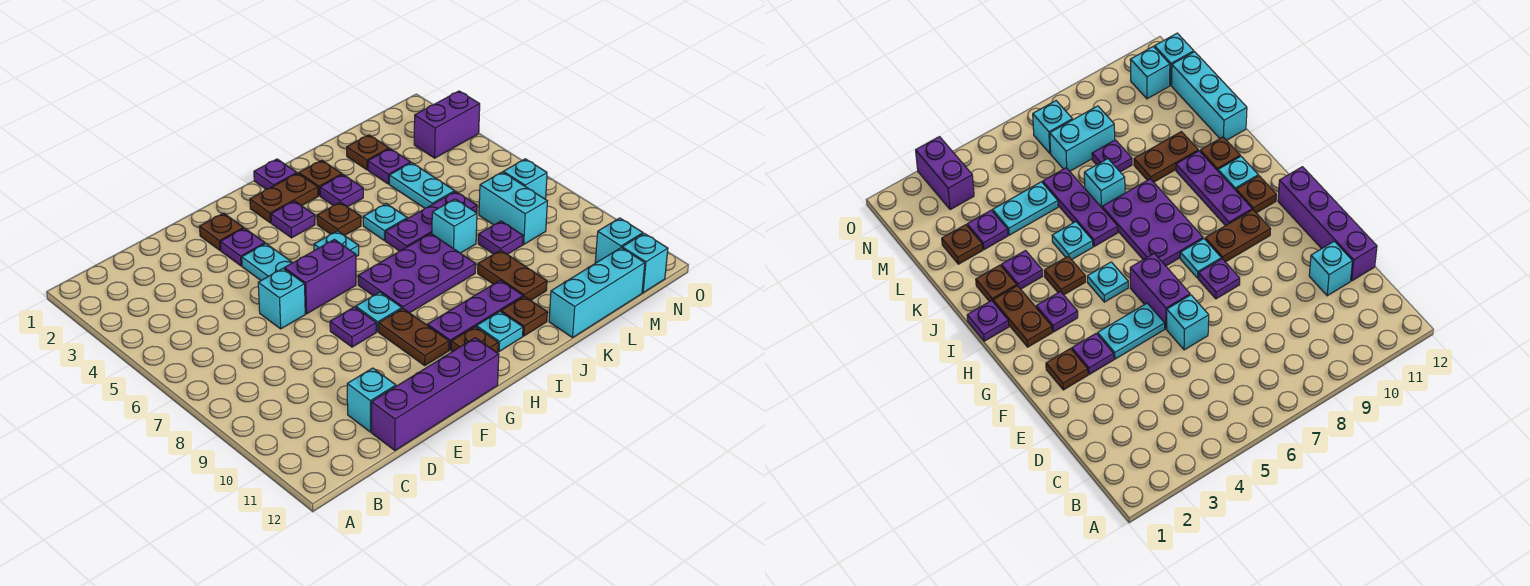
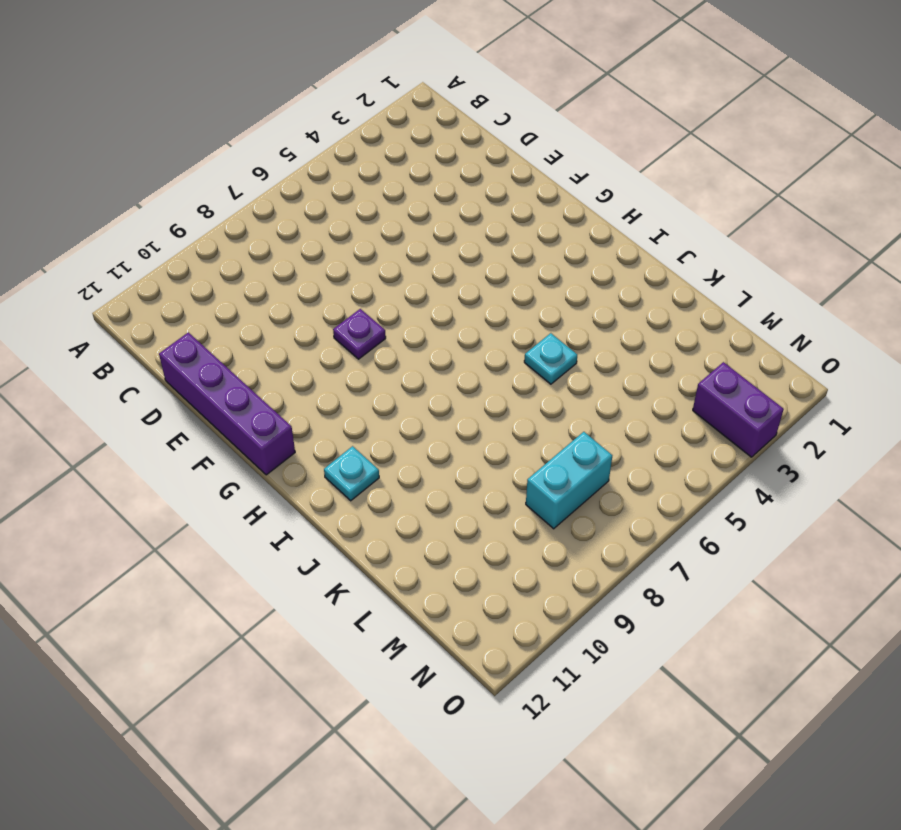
none -> cyan brick D11 level 1
none -> cyan brick E6 level 1
none -> brown plate F2 level 1
none -> purple plate F3 level 1

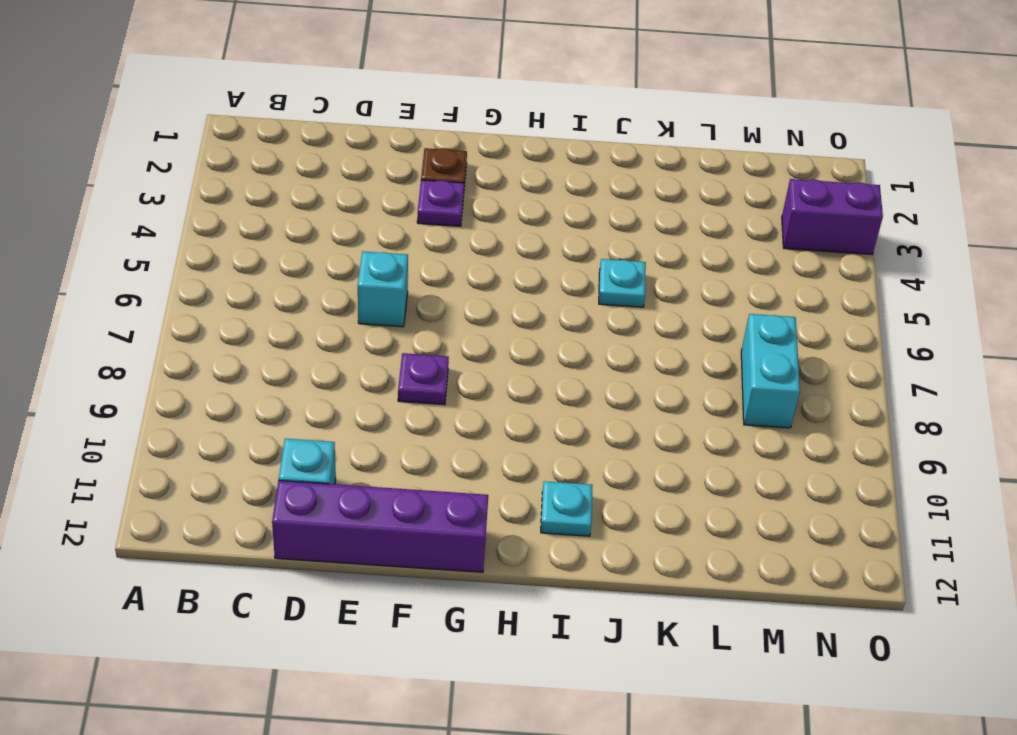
none -> cyan plate F4:F5 level 1
none -> purple brick F6:G6 level 1
none -> cyan plate G8 level 1
none -> brown plate G9:G10 level 1

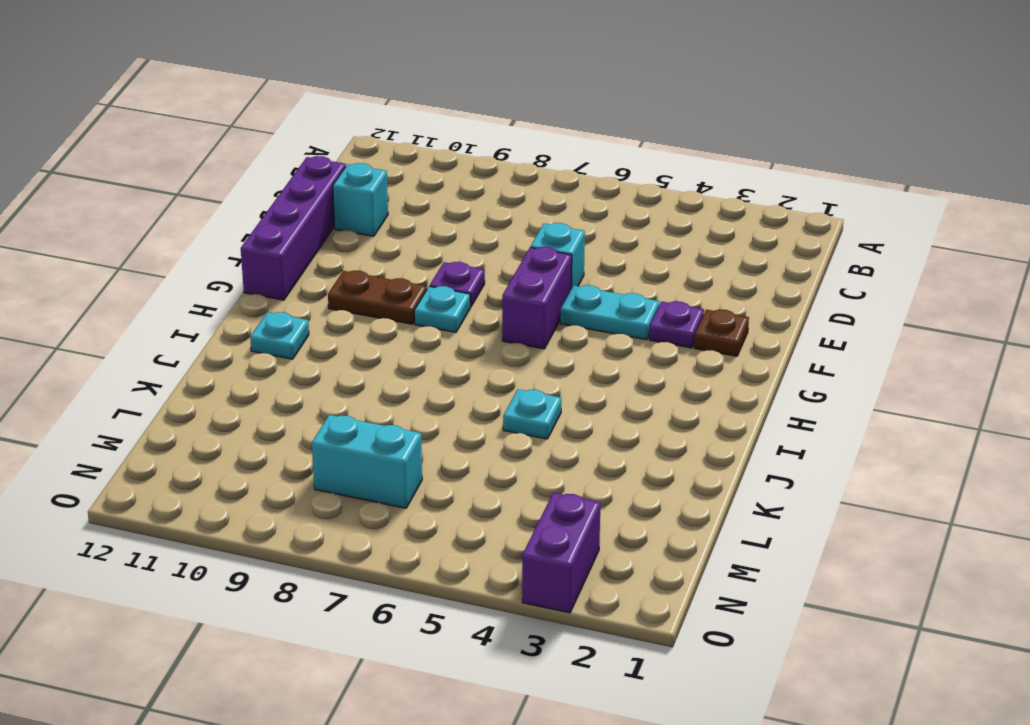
none -> brown plate H2:I2 level 1
none -> purple plate H3 level 1
none -> cyan plate H5 level 1
none -> purple plate H7:J8 level 1

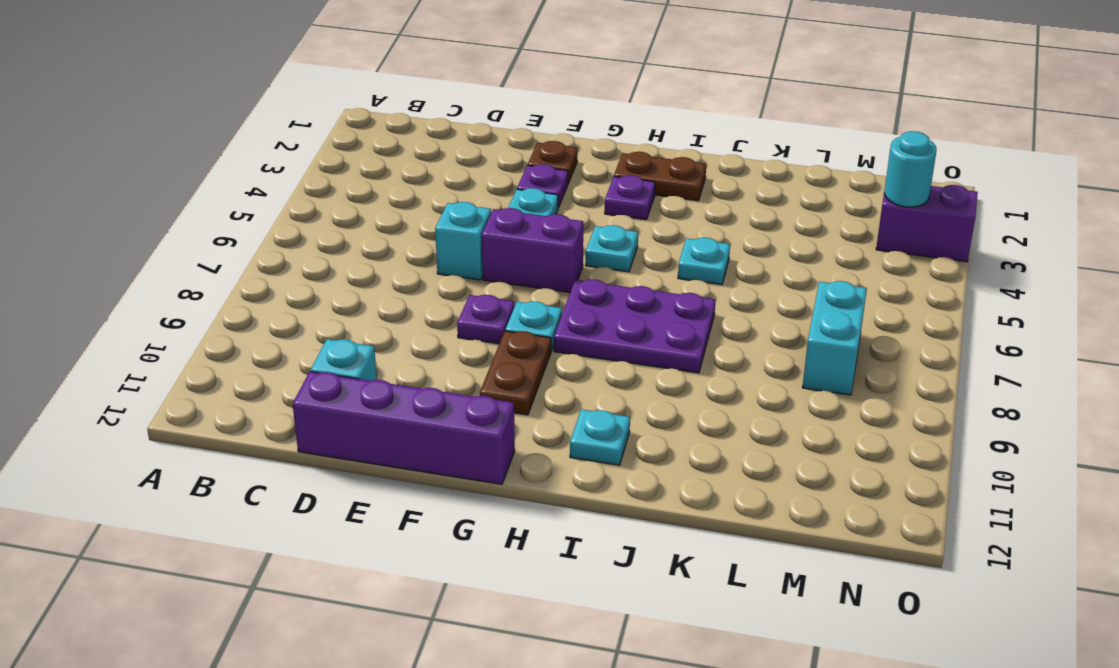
cyan round brick N3 level 2 -> none
none -> purple plate H10:J10 level 1
none -> brown plate H11 level 1
none -> purple plate I1 level 1
none -> brown plate I4 level 1

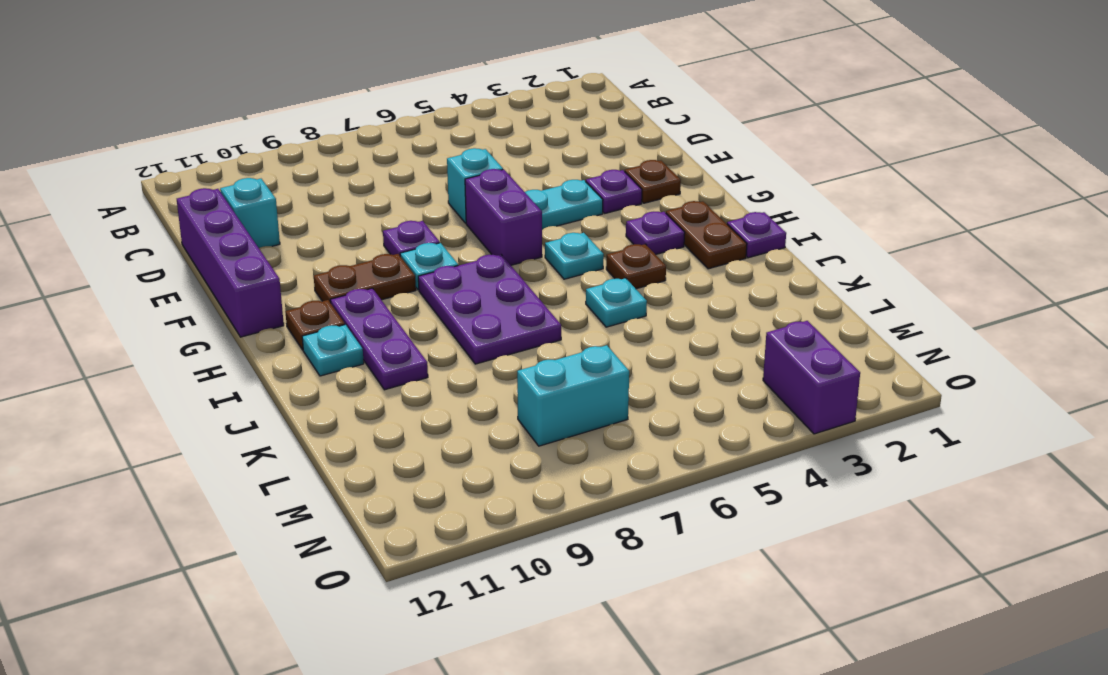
none -> brown plate J2 level 1
none -> purple plate J3 level 1
none -> purple plate J6:L6 level 1
none -> brown plate J11 level 1

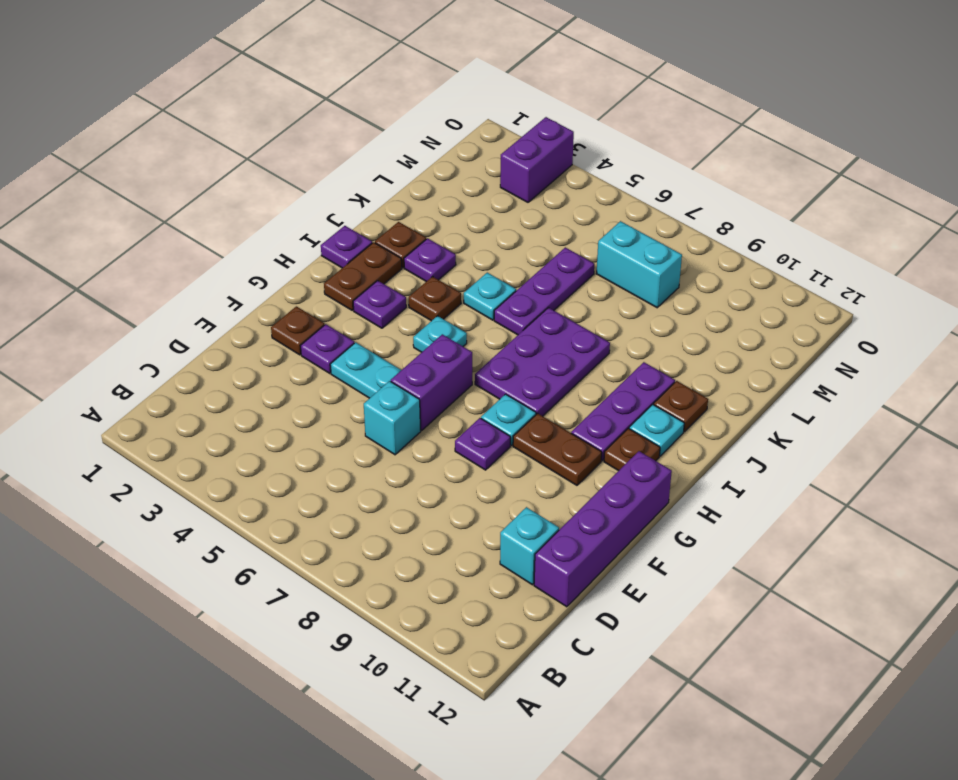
none -> cyan brick K7 level 1
none -> brown plate K9:K10 level 1
none -> cyan brick K12:M12 level 1
none -> brown plate L2 level 1

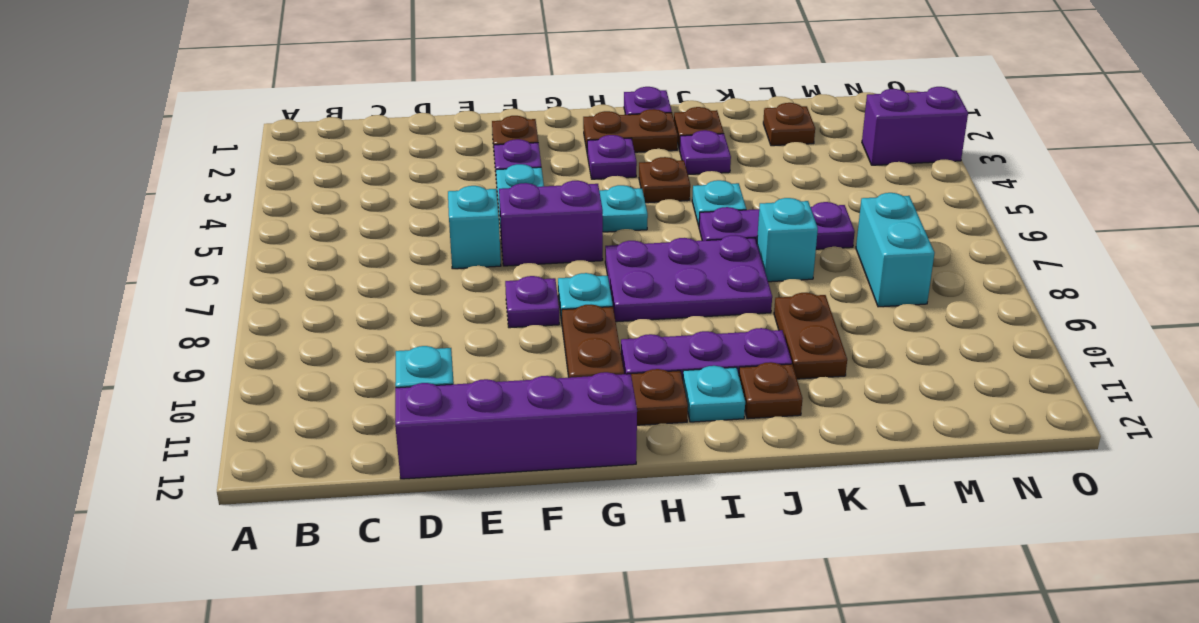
none -> cyan brick K12:M12 level 1
none -> purple plate L3 level 1
none -> cyan plate L4:L5 level 1
none -> purple plate L8 level 1

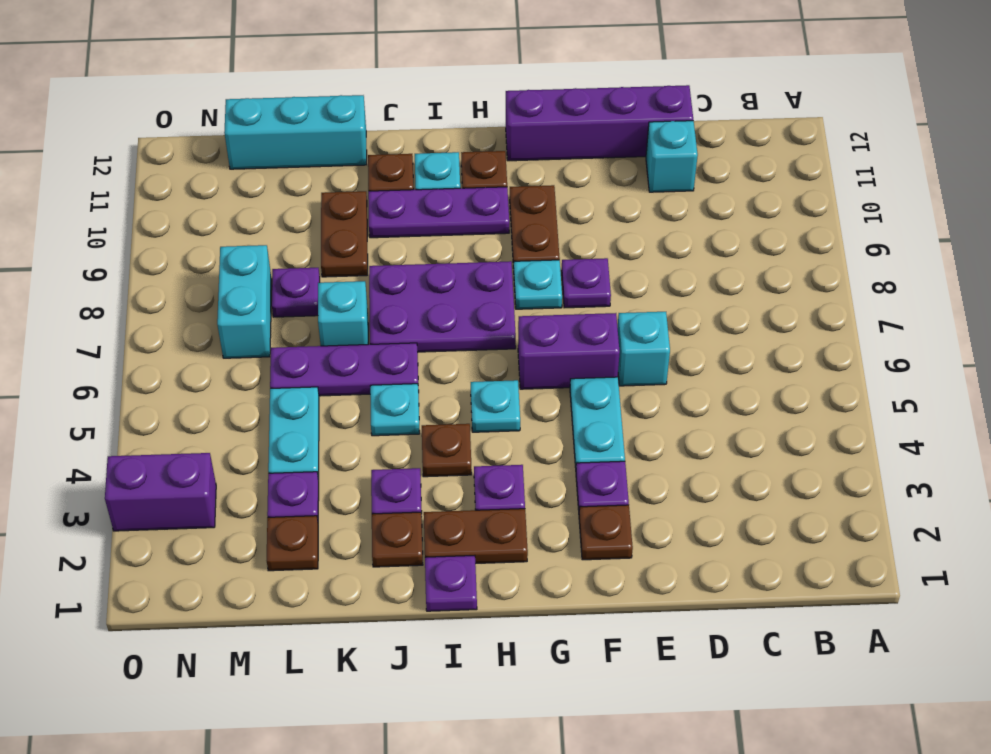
none -> cyan brick N7 level 1
none -> cyan brick N11 level 1
none -> cyan brick N12 level 1

